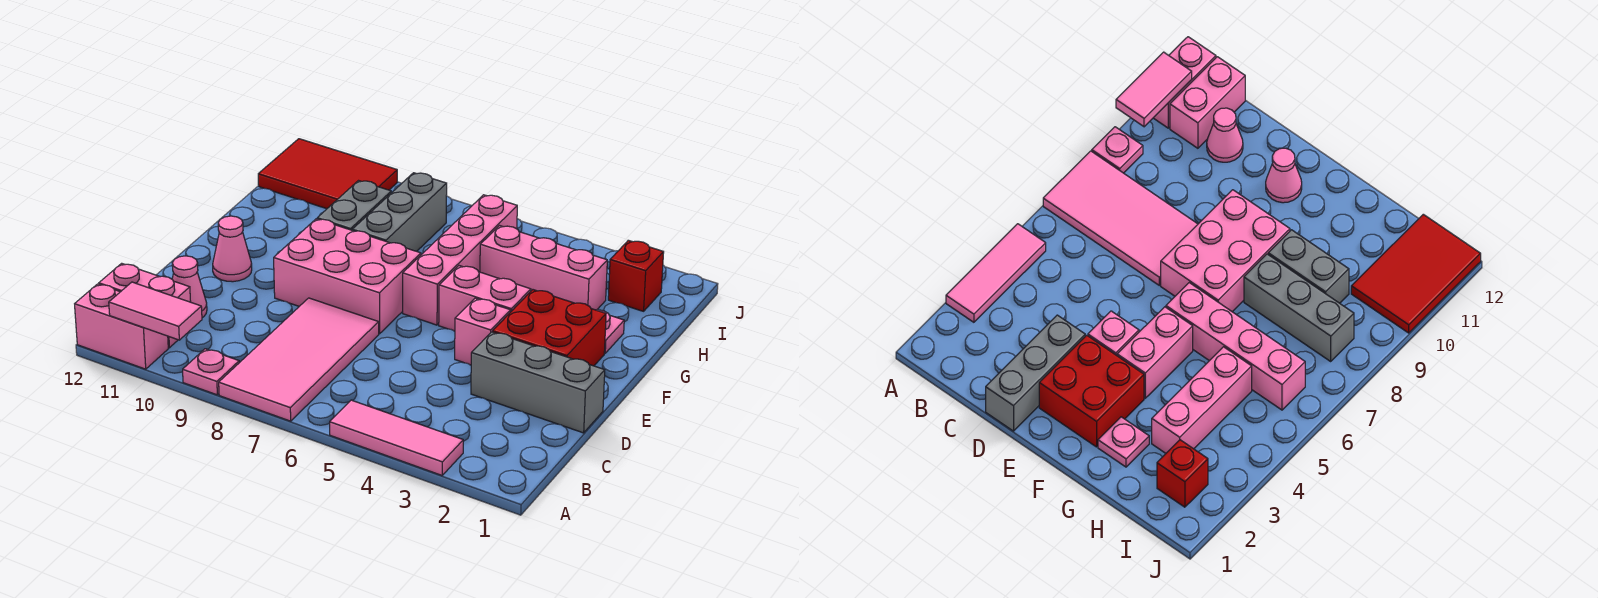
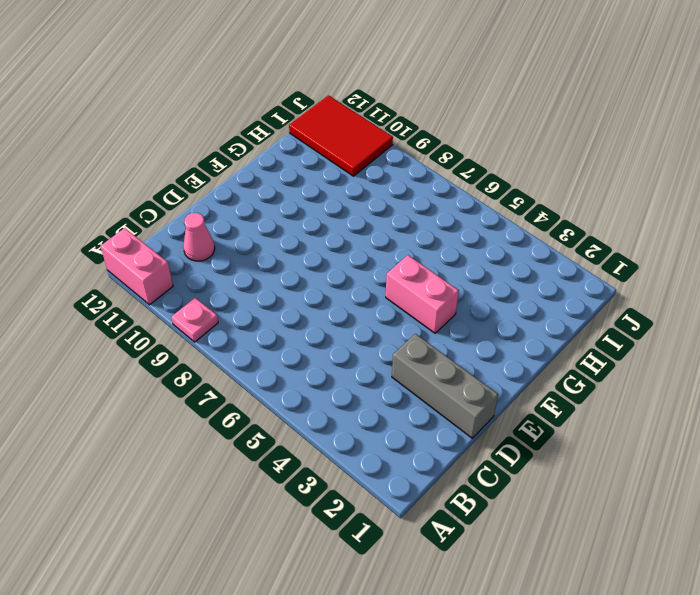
none -> pink tile A3:A5 level 1
none -> pink tile A7:D8 level 1
none -> pink brick B11:B12 level 1

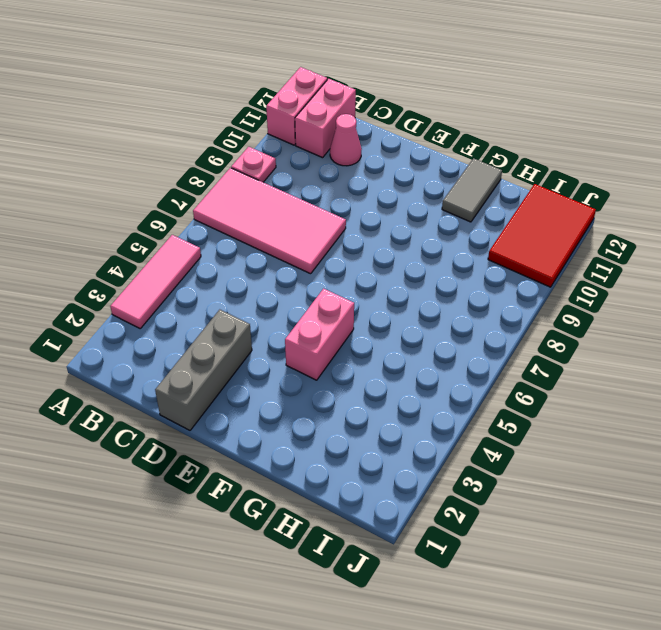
grey tile G11:G12 level 1 -> none
none -> red brick E2:F3 level 1
none -> pink brick E4 level 1
none -> pink brick E7:F9 level 1

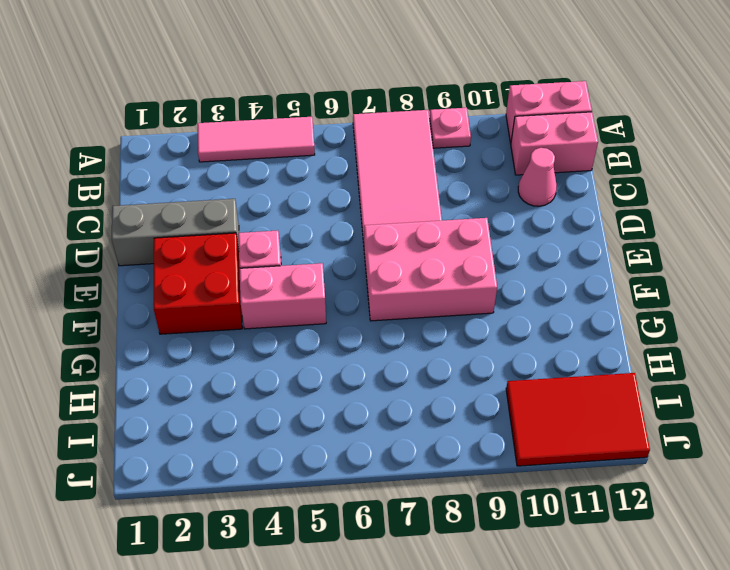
none -> pink cone E11 level 1
none -> pink brick F6:I6 level 1
none -> pink plate G2 level 1

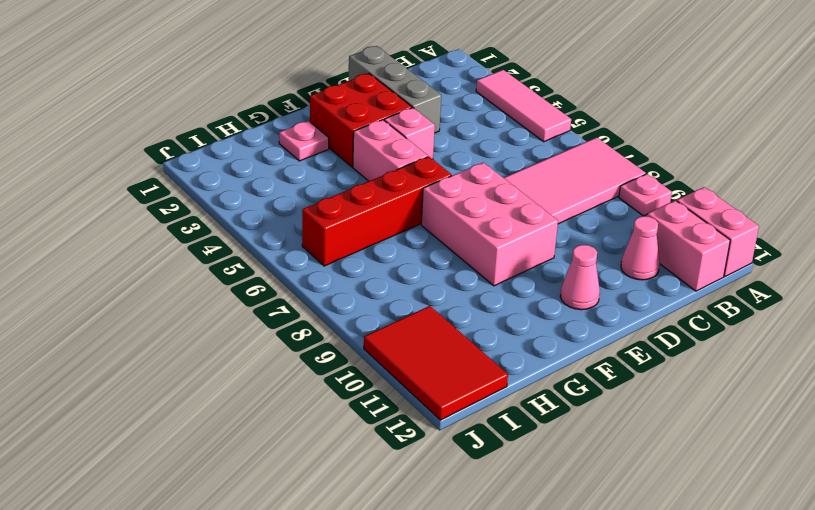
red brick F6:I6 level 1 -> pink brick F6:I6 level 1
none -> grey brick G8:I8 level 1
none -> grey brick G9:H9 level 1
none -> pink brick H3:H5 level 1

